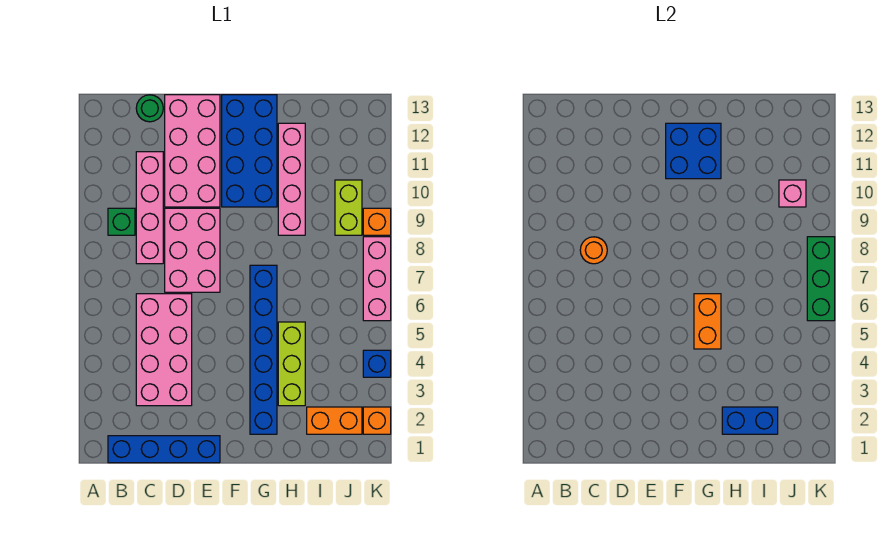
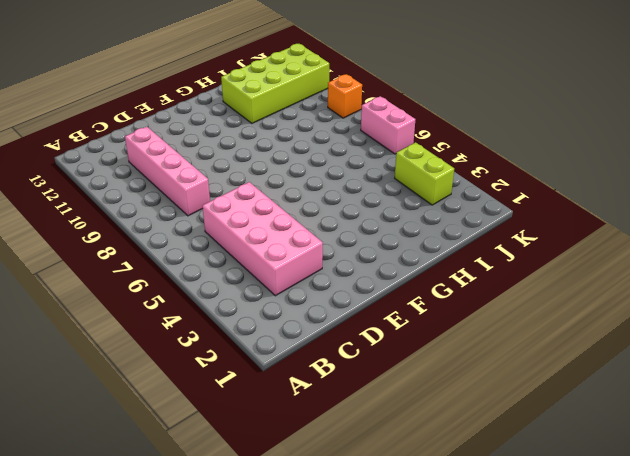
lime brick H11:K12 level 1 -> pink brick H9:H12 level 1
lime brick J3:J4 level 1 -> lime brick J9:J10 level 1
pink brick K6:K7 level 1 -> pink brick K6:K8 level 1
none -> blue brick B1:E1 level 1
none -> green brick B9 level 1
none -> green round brick C13 level 1

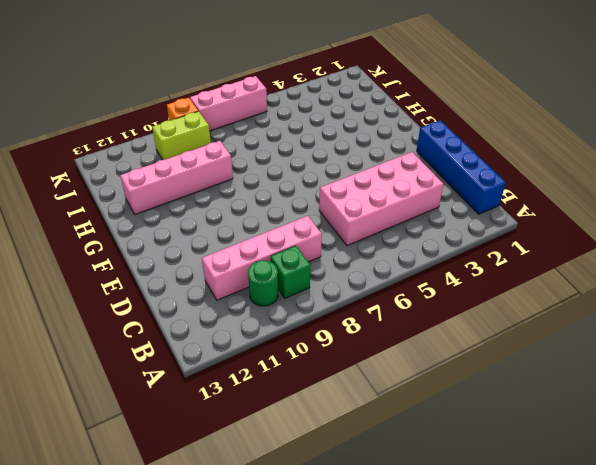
green round brick B10 level 1 -> green round brick C13 level 1
none -> pink brick D7:E9 level 1
none -> pink brick D10:E13 level 1
none -> blue brick F10:G13 level 1

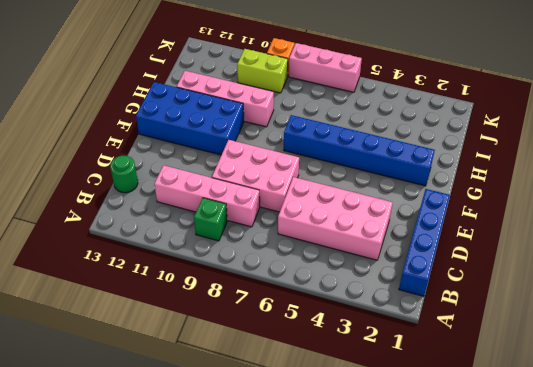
none -> pink brick D10:E13 level 1
none -> lime brick H3:H5 level 1
none -> orange brick I2:J2 level 1

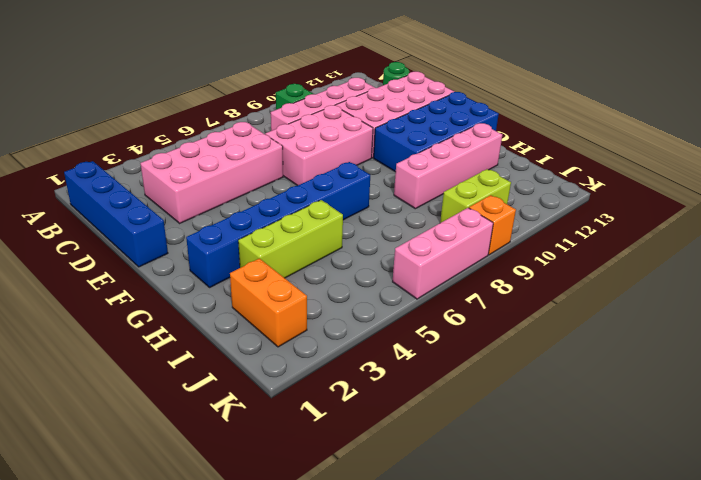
none -> orange brick K2 level 1
none -> blue brick K4 level 1
none -> orange round brick C8 level 2

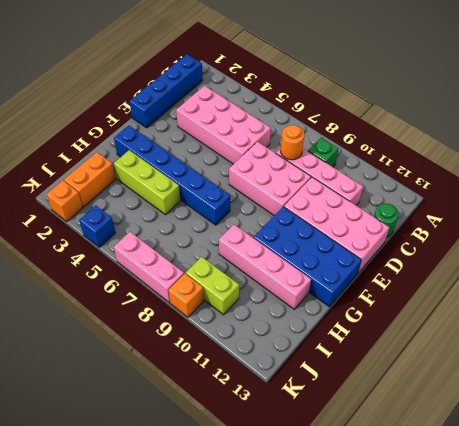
none -> blue brick F11:G12 level 2
none -> orange brick G5:G6 level 2
none -> blue brick H2:I2 level 2

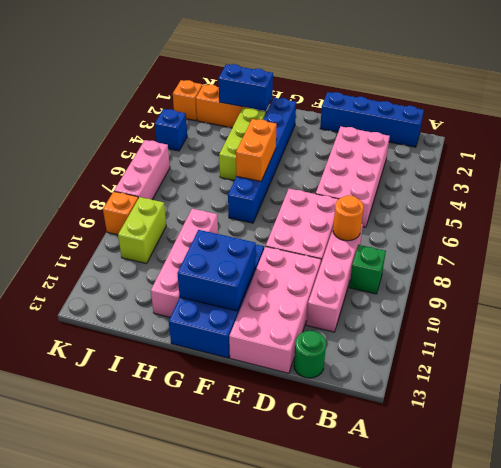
none -> pink brick J10 level 2
none -> green brick K6:K8 level 2

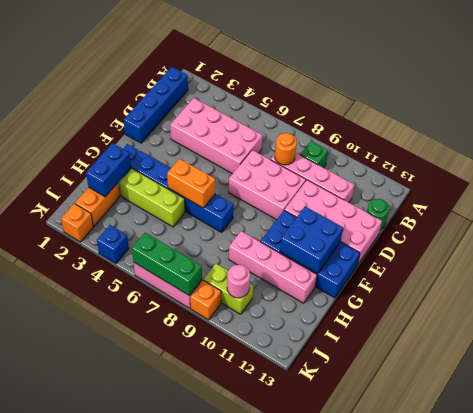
pink round brick J10 level 2 -> pink brick J10 level 2

